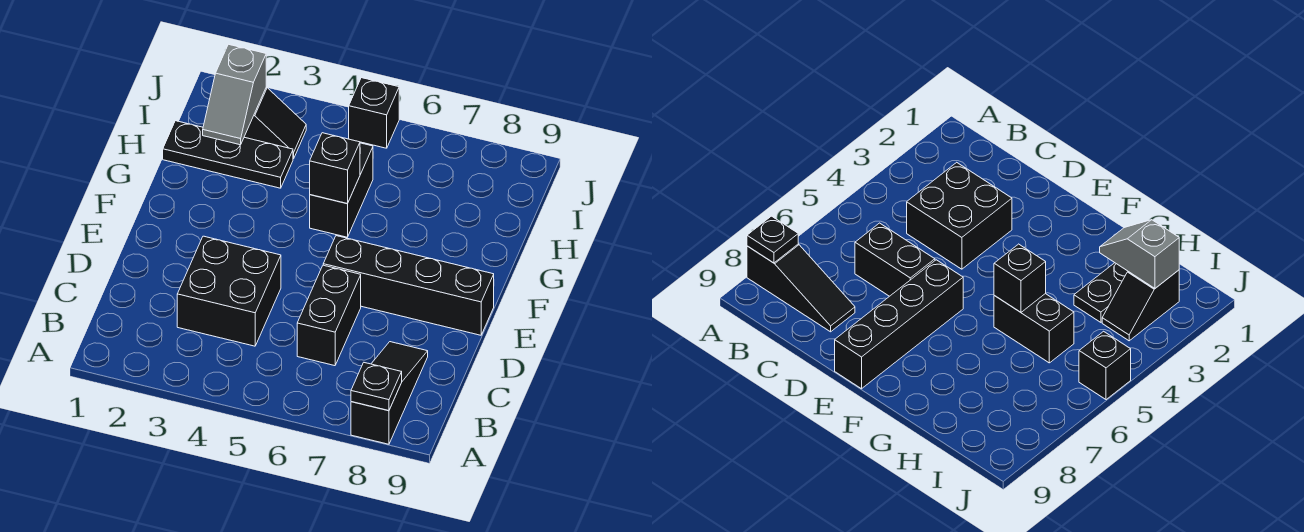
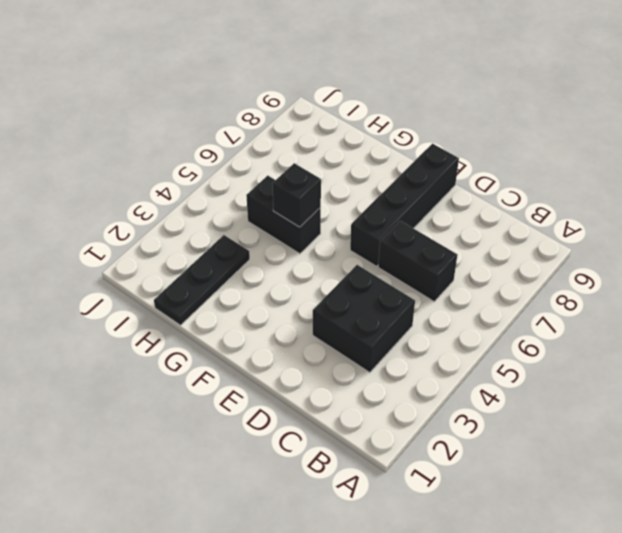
none -> black slope A8:C8 level 1 top A
none -> black slope I2:I3 level 1 top 2

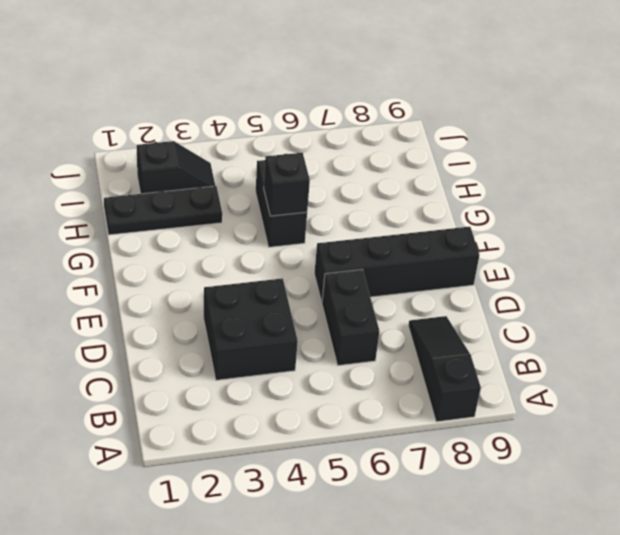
none -> black brick J5 level 1
none -> black plate A8 level 2

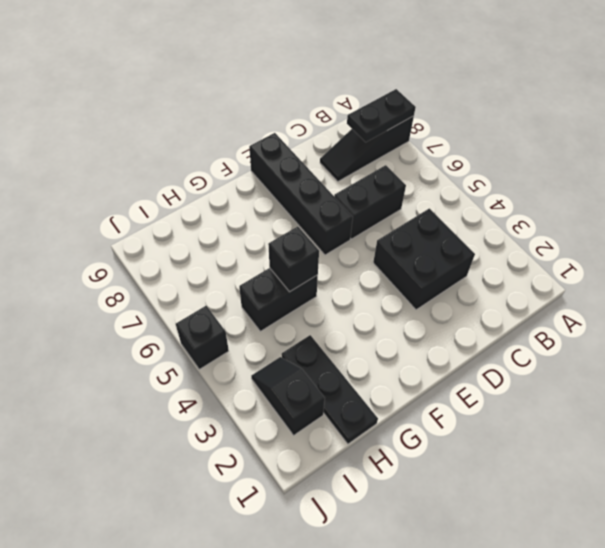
black plate A8:B8 level 2 -> black plate A8 level 2
none -> grey slope H2:I2 level 2 top I

